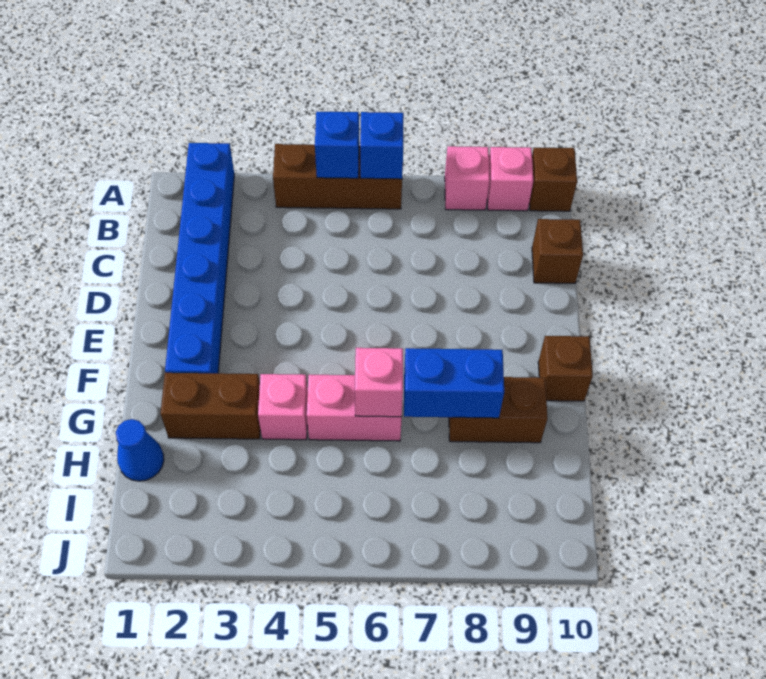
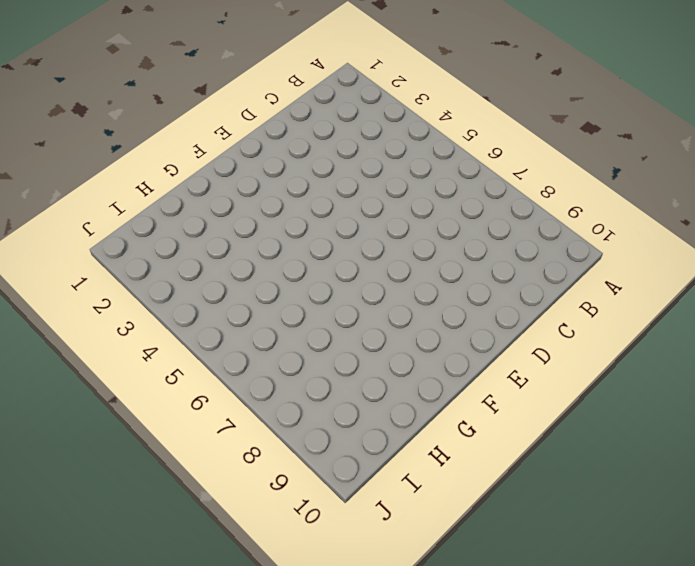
none -> blue brick A2:F2 level 1
none -> brown brick A4:A6 level 1
none -> pink brick A8 level 1

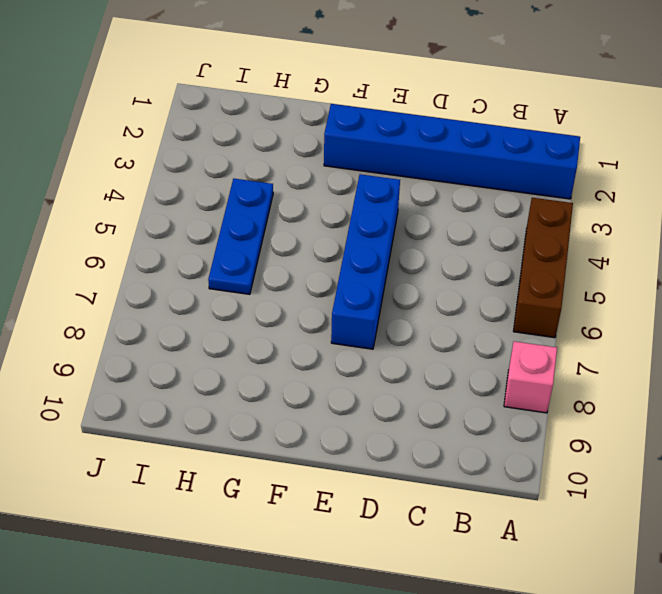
blue brick E4:E7 level 1 -> none
blue plate H4:H6 level 1 -> none
none -> pink brick A9 level 1
none -> brown brick A10 level 1
none -> brown brick C10 level 1

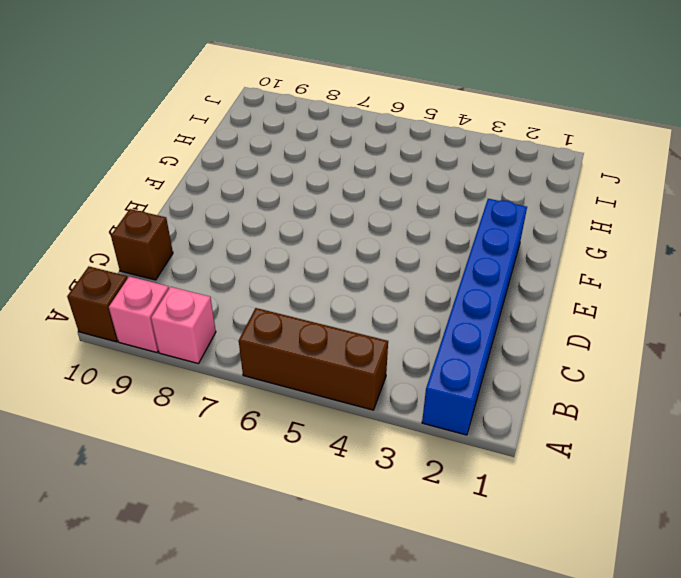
none -> brown brick F10 level 1
none -> brown brick G2:G3 level 1
none -> pink brick G4 level 1

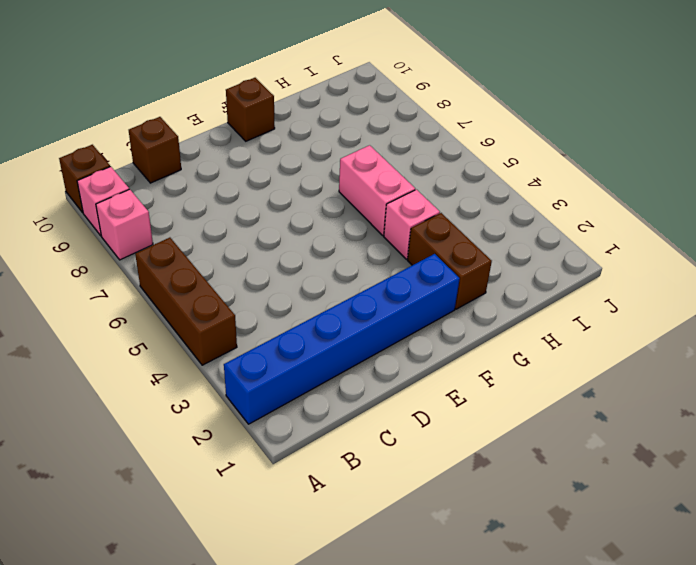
none -> brown brick G8:G9 level 1
none -> blue cone H1 level 1
none -> blue brick A5 level 2

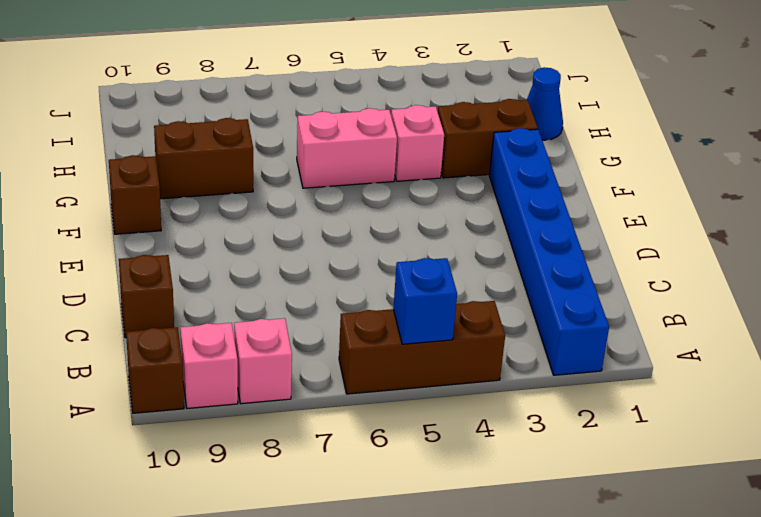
none -> blue brick A6 level 2
none -> pink brick G6 level 2
none -> blue brick G7:G8 level 2

